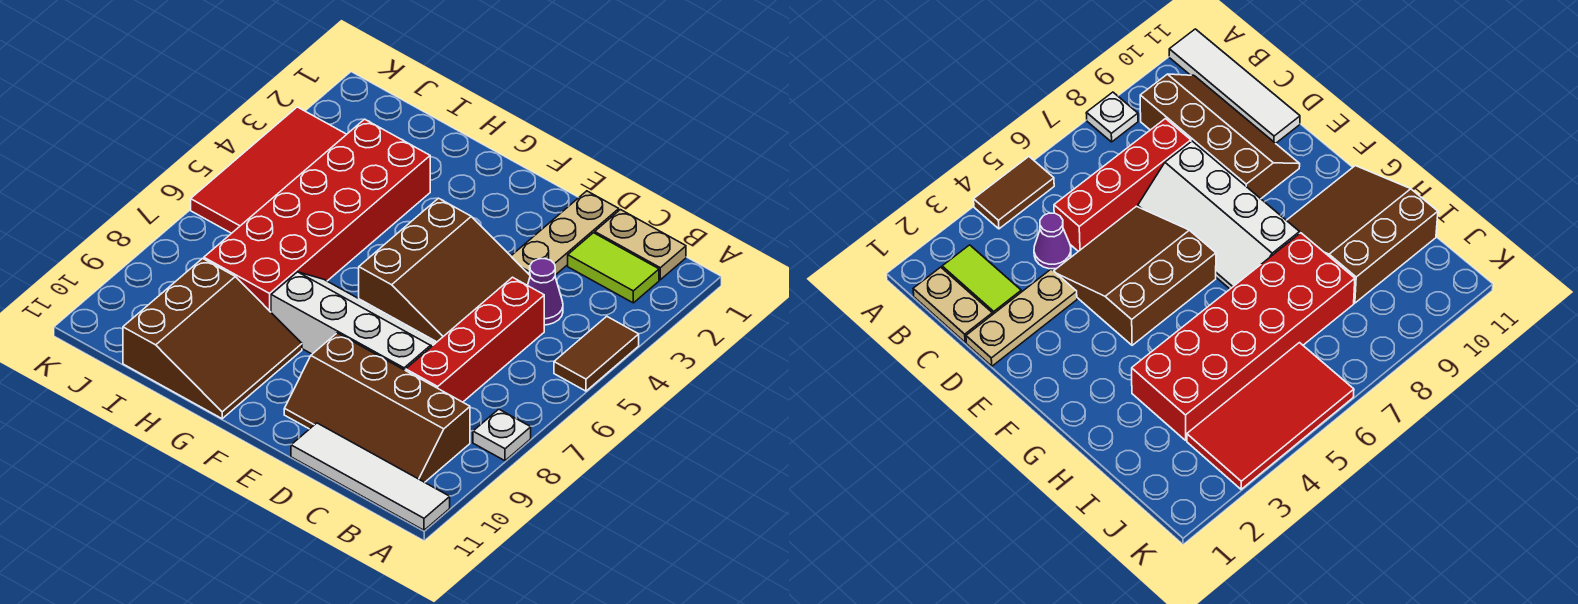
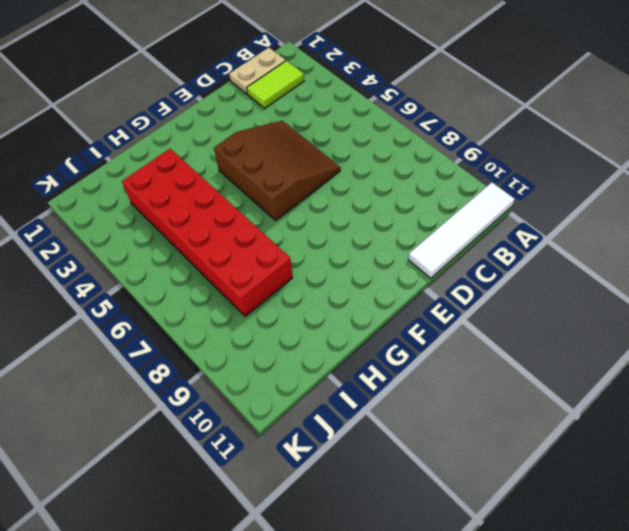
none -> brown tile A4:A5 level 1
none -> white plate A8 level 1
none -> brown slope B9:E10 level 1 top 9

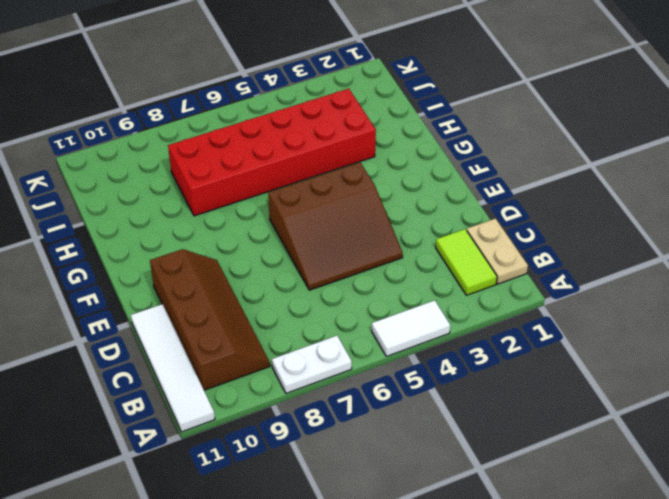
white tile A4:A5 level 1 -> brown tile A4:A5 level 1
white plate A7:A8 level 1 -> white plate A8 level 1
brown slope B9:E10 level 1 top 10 -> brown slope B9:E10 level 1 top 9
none -> purple cone C4 level 1
none -> red brick C5:C8 level 1
none -> tan plate D1:D3 level 1

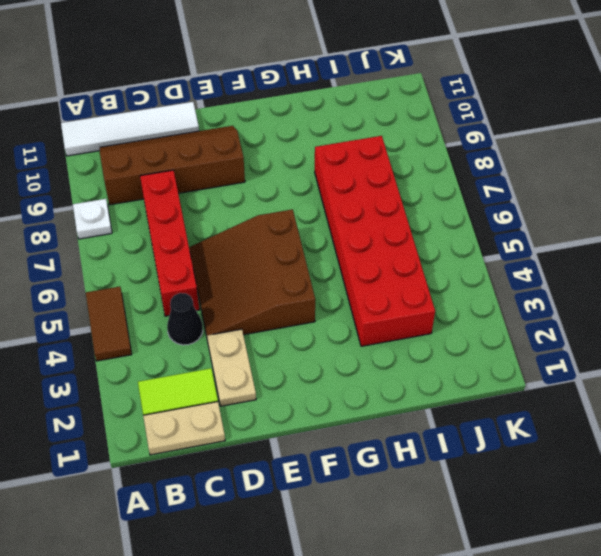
black cone C4 level 1 -> purple cone C4 level 1
tan plate D2:D3 level 1 -> tan plate D1:D3 level 1
none -> white slope D7:G8 level 1 top 8
none -> brown slope G9:I11 level 1 top I
none -> red tile J3:K6 level 1

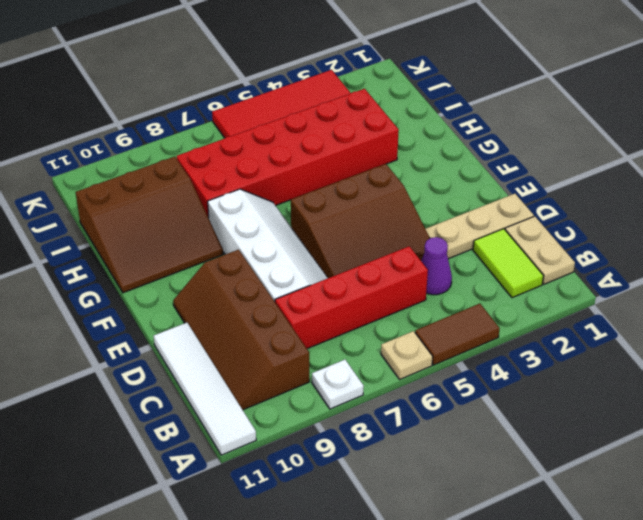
tan plate A6 level 1 -> none

